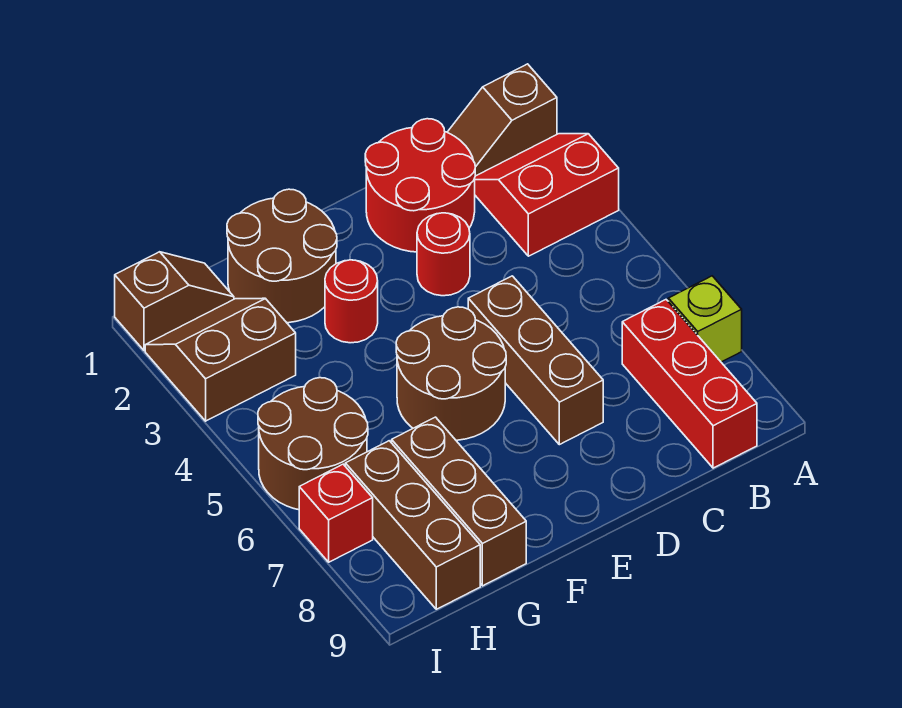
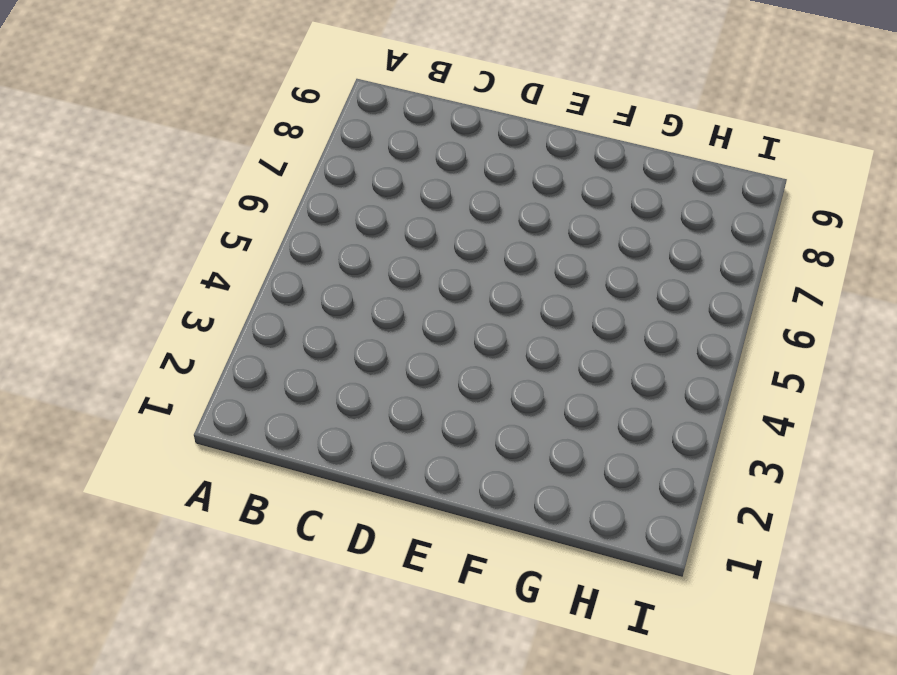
none -> brown slope A1:B1 level 1 top A
none -> red slope A2:B3 level 1 top 3
none -> lime brick A7 level 1

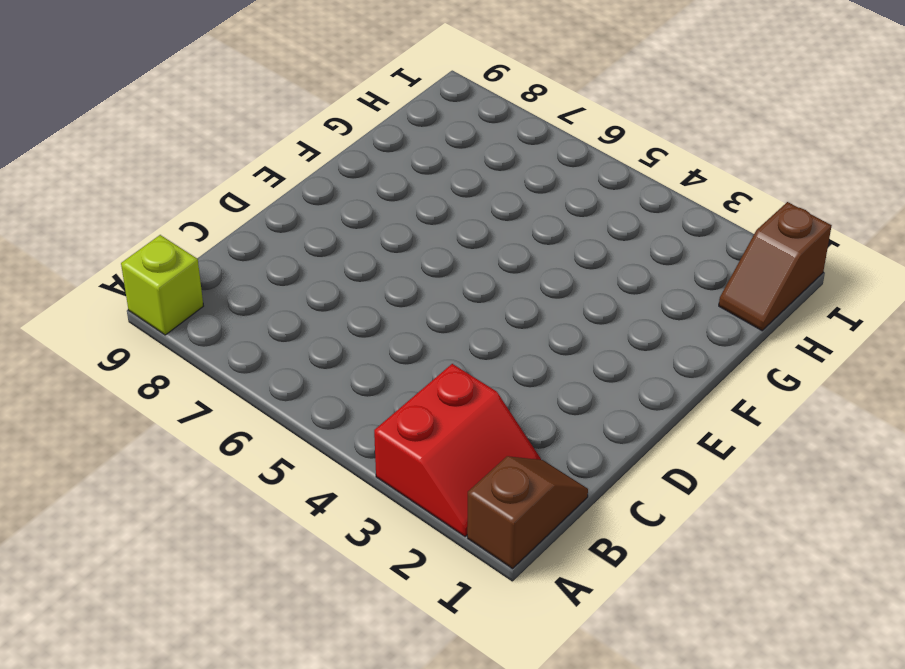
lime brick A9 level 1 -> lime brick A7 level 1
none -> red brick B7:B9 level 1
none -> red round brick C1:D2 level 1
none -> red round brick D3 level 1

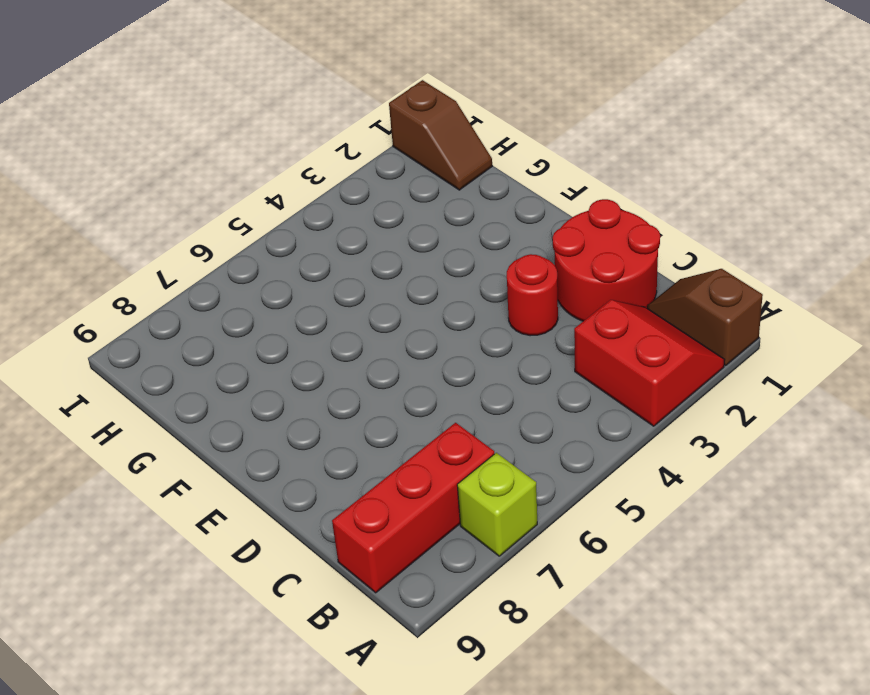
none -> brown brick D5:D7 level 1
none -> brown round brick E5:F6 level 1
none -> brown round brick F1:G2 level 1

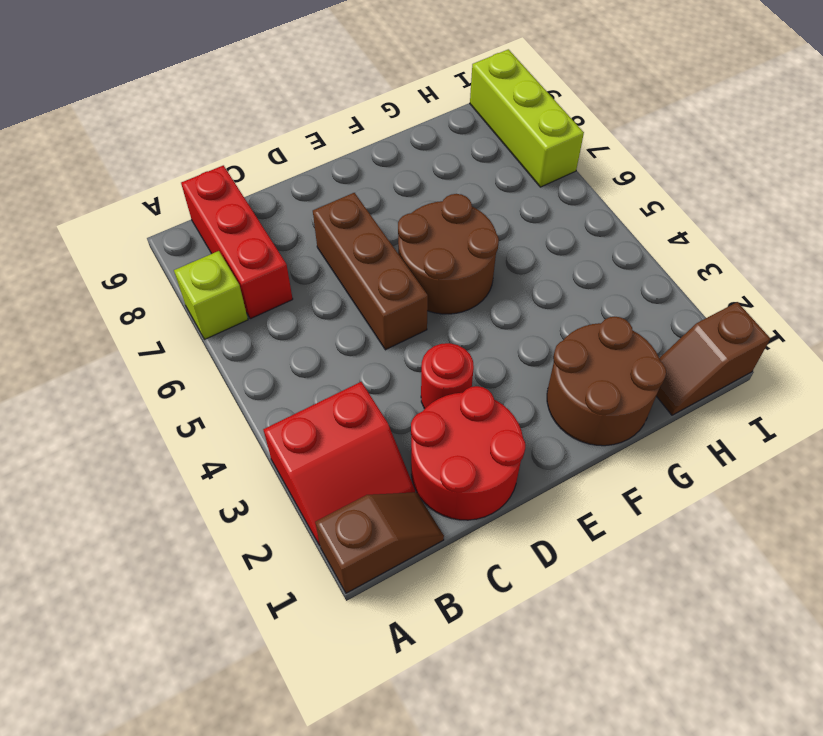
lime brick I7:I9 level 1 -> red brick I7 level 1
none -> red round brick F3 level 1
none -> brown brick G7:G9 level 1
none -> brown slope H2:I3 level 1 top 3

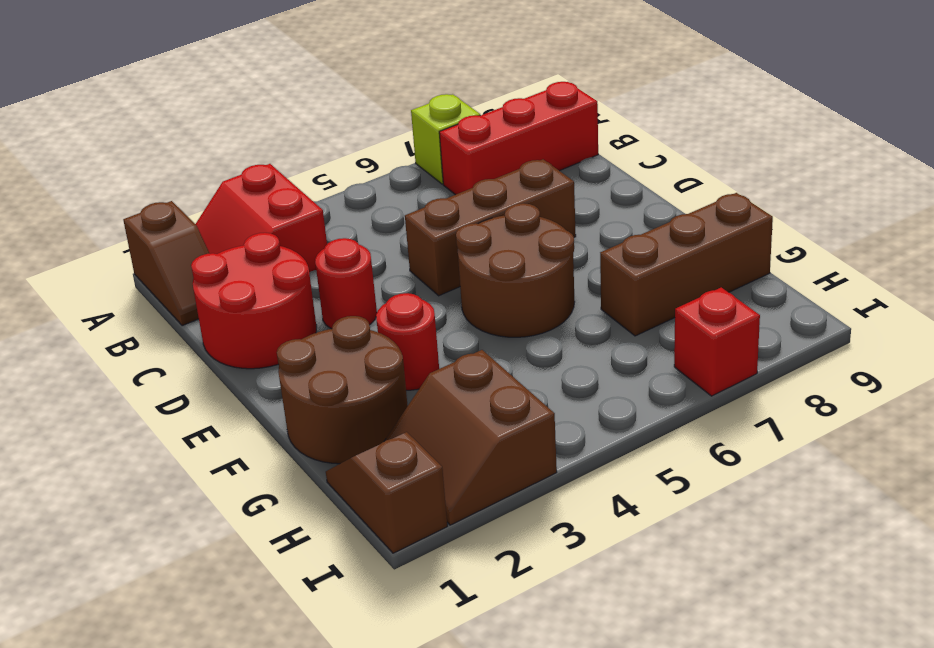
none -> brown round brick H5:I6 level 1
none -> brown brick H7:H9 level 1

